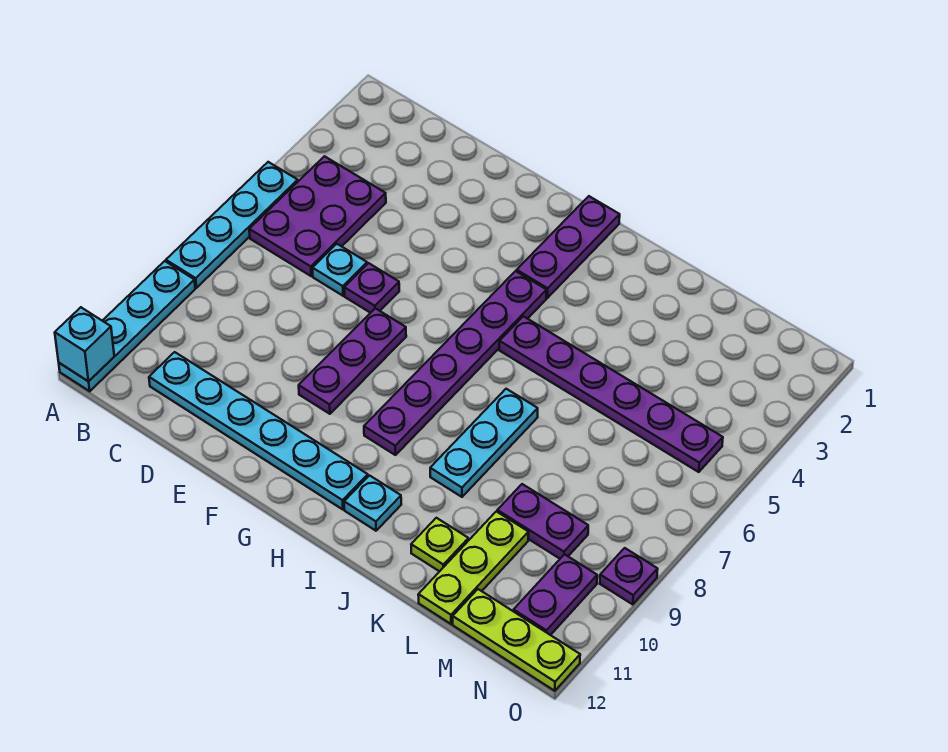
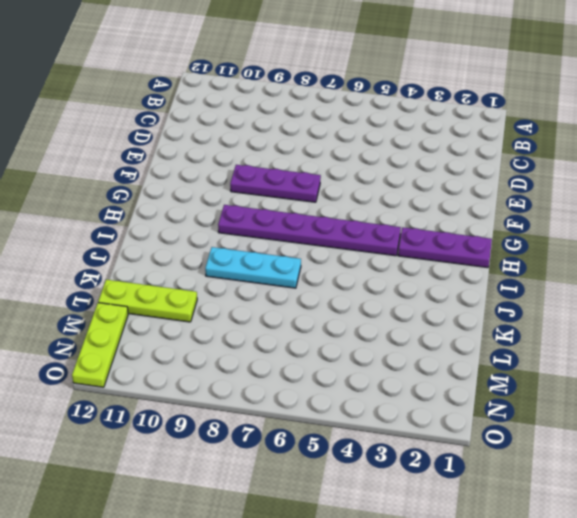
none -> cyan plate A5:A8 level 1
none -> cyan plate A9:A12 level 1
none -> purple plate B4:C6 level 1

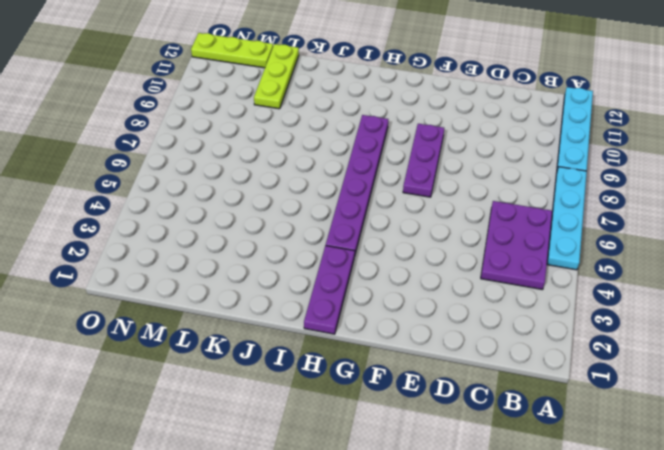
none -> cyan plate C11:H11 level 1
none -> cyan plate D6 level 1
none -> purple plate E6 level 1

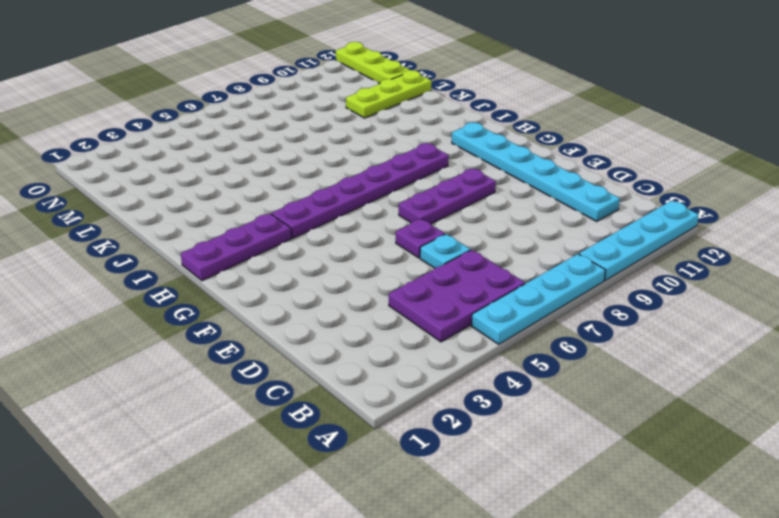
none -> purple plate I5:N5 level 1
none -> cyan plate I11 level 1
none -> cyan plate J7:J9 level 1

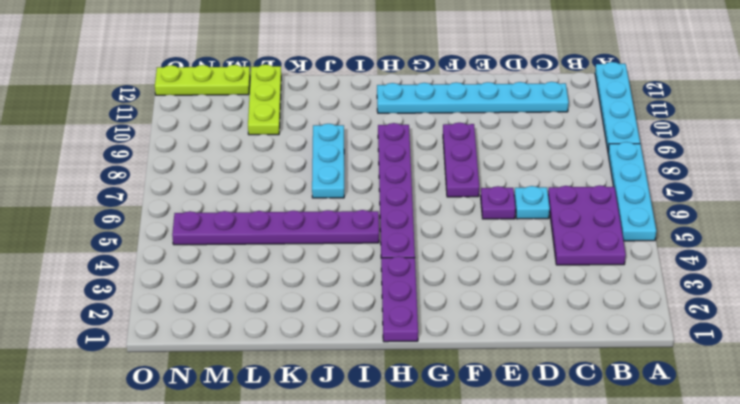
none -> cyan plate I11 level 1
none -> lime plate K11 level 1
none -> purple plate L9:M9 level 1

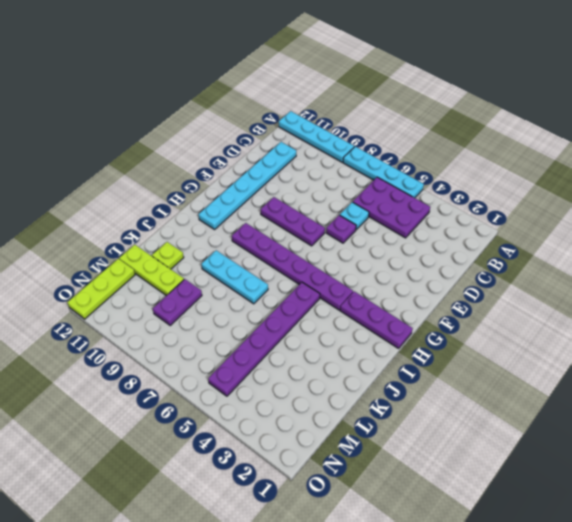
none -> cyan plate I11 level 1
none -> purple plate N10:N11 level 1
none -> purple plate O9 level 1

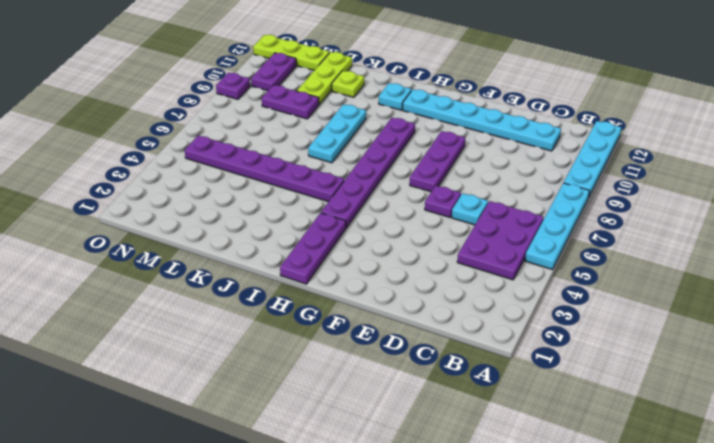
none -> cyan brick A12 level 2

